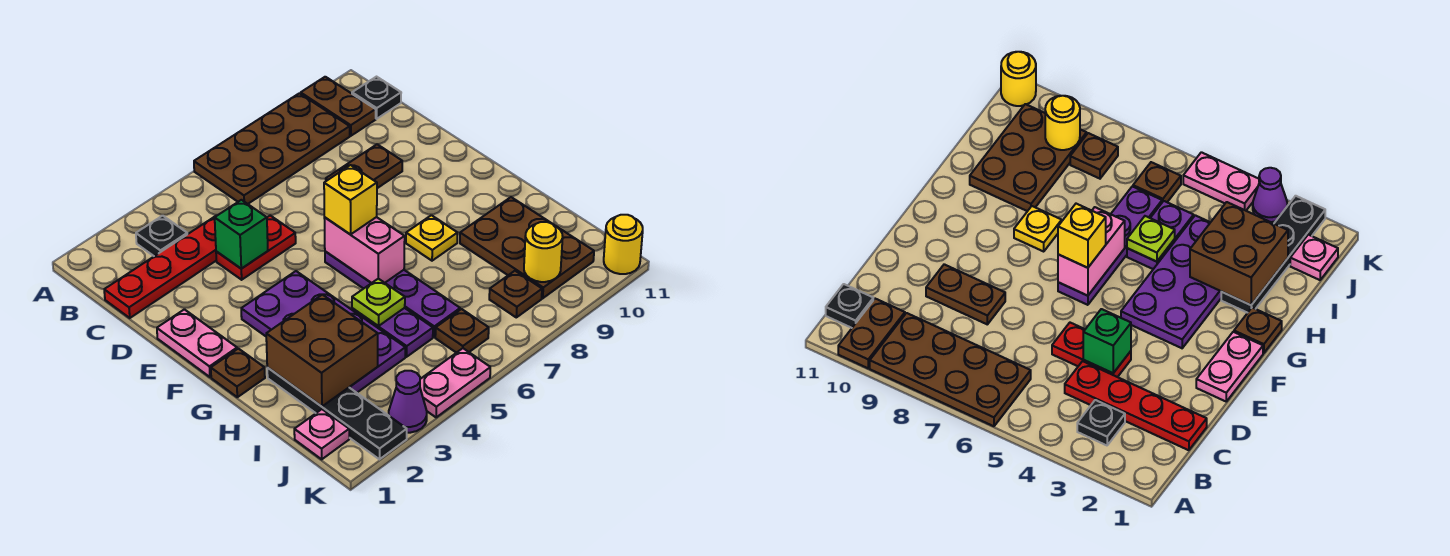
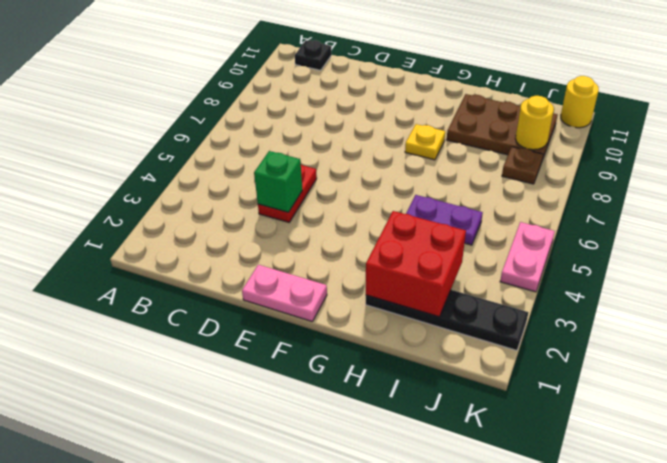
red brick H2:I3 level 2 -> brown brick H2:I3 level 2
none -> brown plate A6:B9 level 1
none -> brown plate A10:B10 level 1
none -> black plate B3 level 1

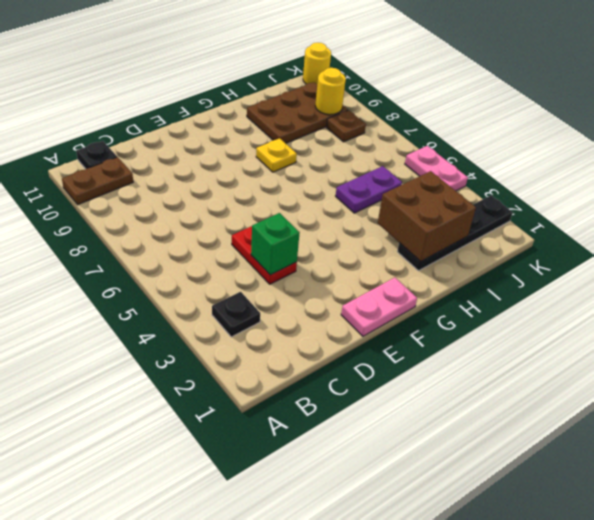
none -> brown plate A6:B9 level 1
none -> red plate C1:C4 level 1
none -> brown plate D8:D9 level 1

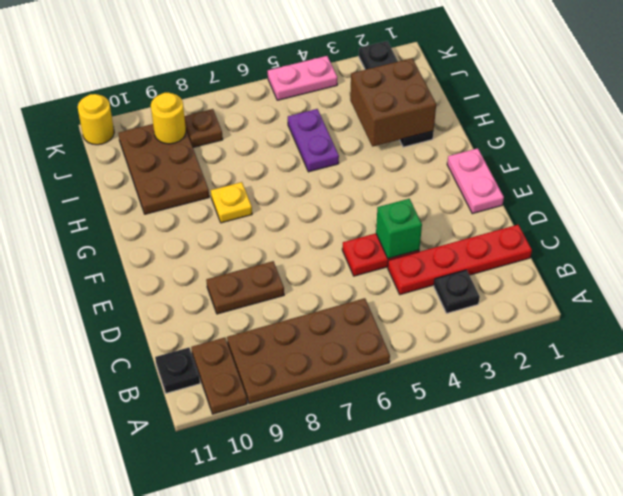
none -> purple plate F3:I4 level 1
none -> purple plate F6:I6 level 1
none -> brown plate G1 level 1

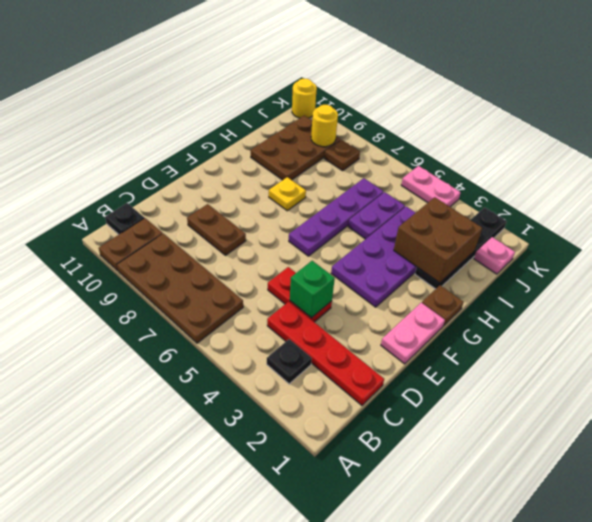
none -> brown plate J6 level 1
none -> purple cone K3 level 1
none -> pink brick F6:G6 level 2

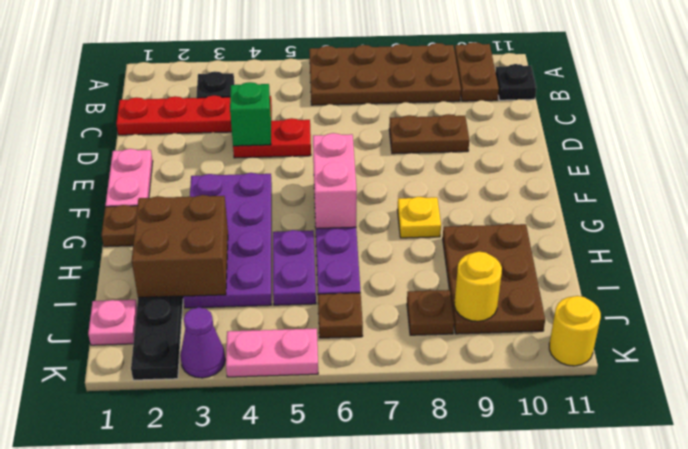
none -> lime plate H5 level 2
none -> yellow brick F6 level 3

